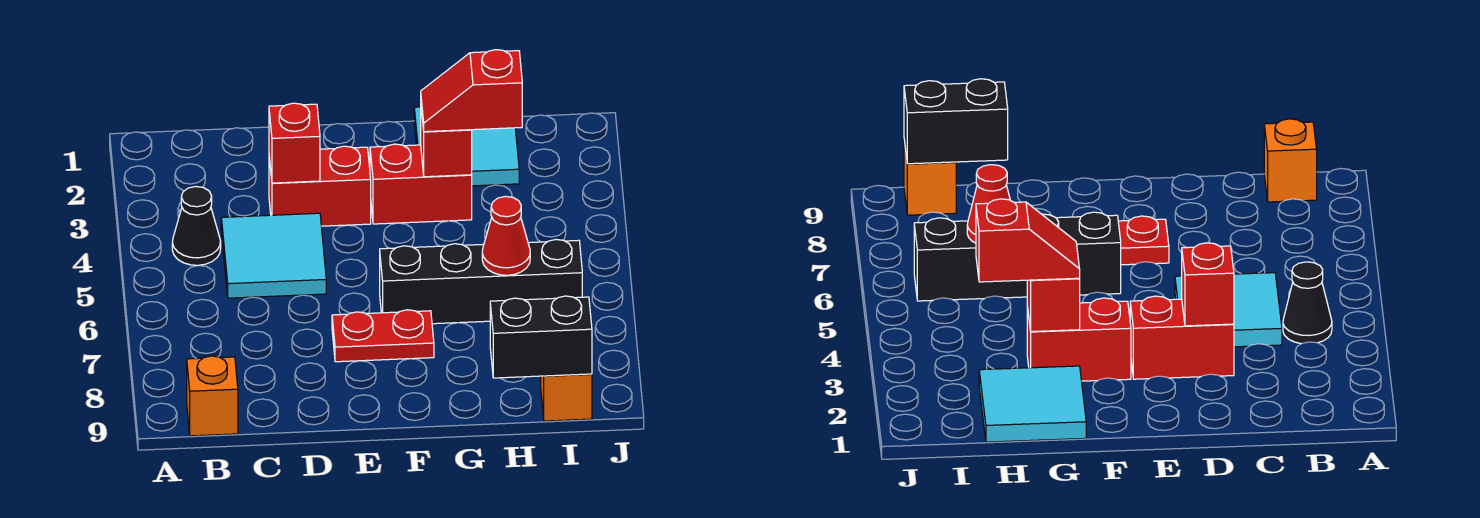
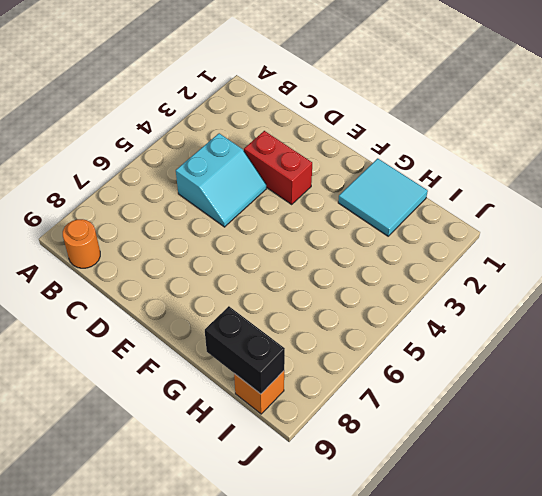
orange round brick B9 level 1 -> orange brick B9 level 1
cyan slope C4:D5 level 1 top C -> cyan tile C4:D5 level 1
none -> black cone B4 level 1
none -> red plate E7:F7 level 1
none -> red brick F3:G3 level 1

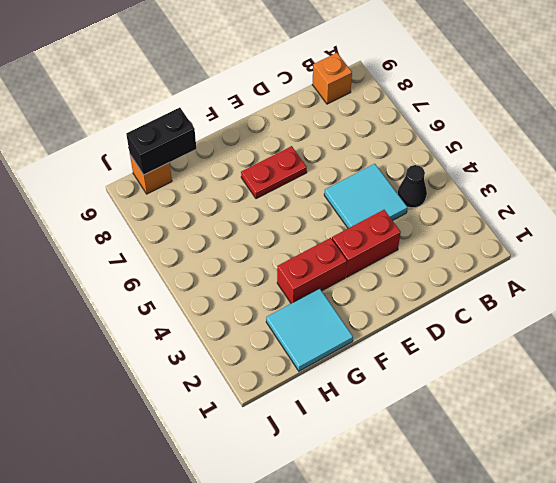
none -> black brick F6:I6 level 1
none -> red brick D3 level 2
none -> red brick G3 level 2

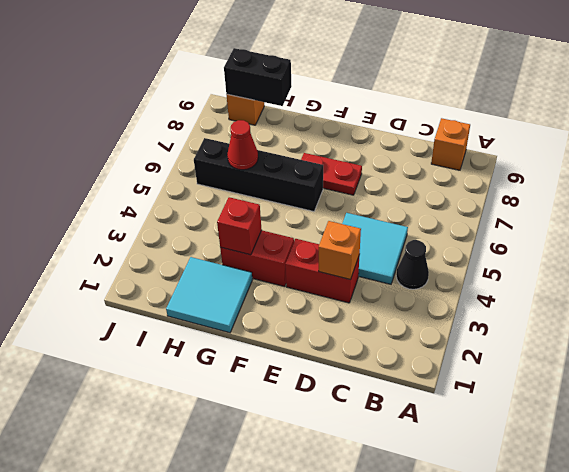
orange brick D3 level 2 -> red brick D3 level 2
none -> red slope G3:H3 level 3 top H

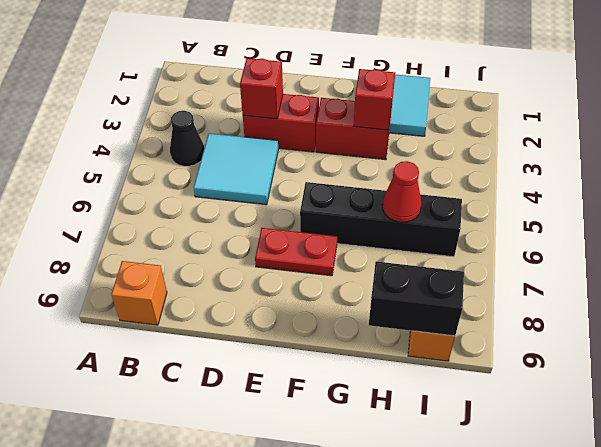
none -> red slope G3:H3 level 3 top H

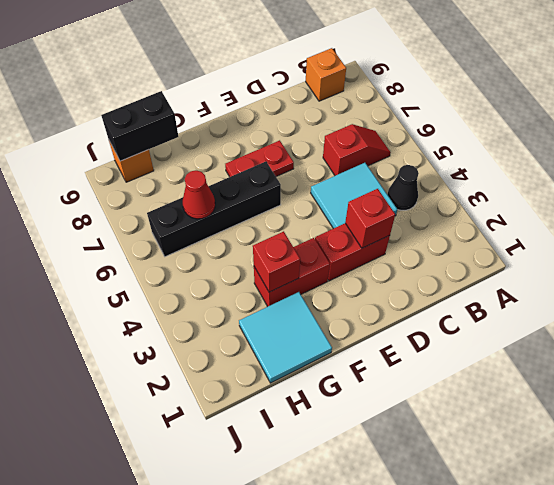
red slope B6:C6 level 1 top C -> red slope G3:H3 level 3 top H

